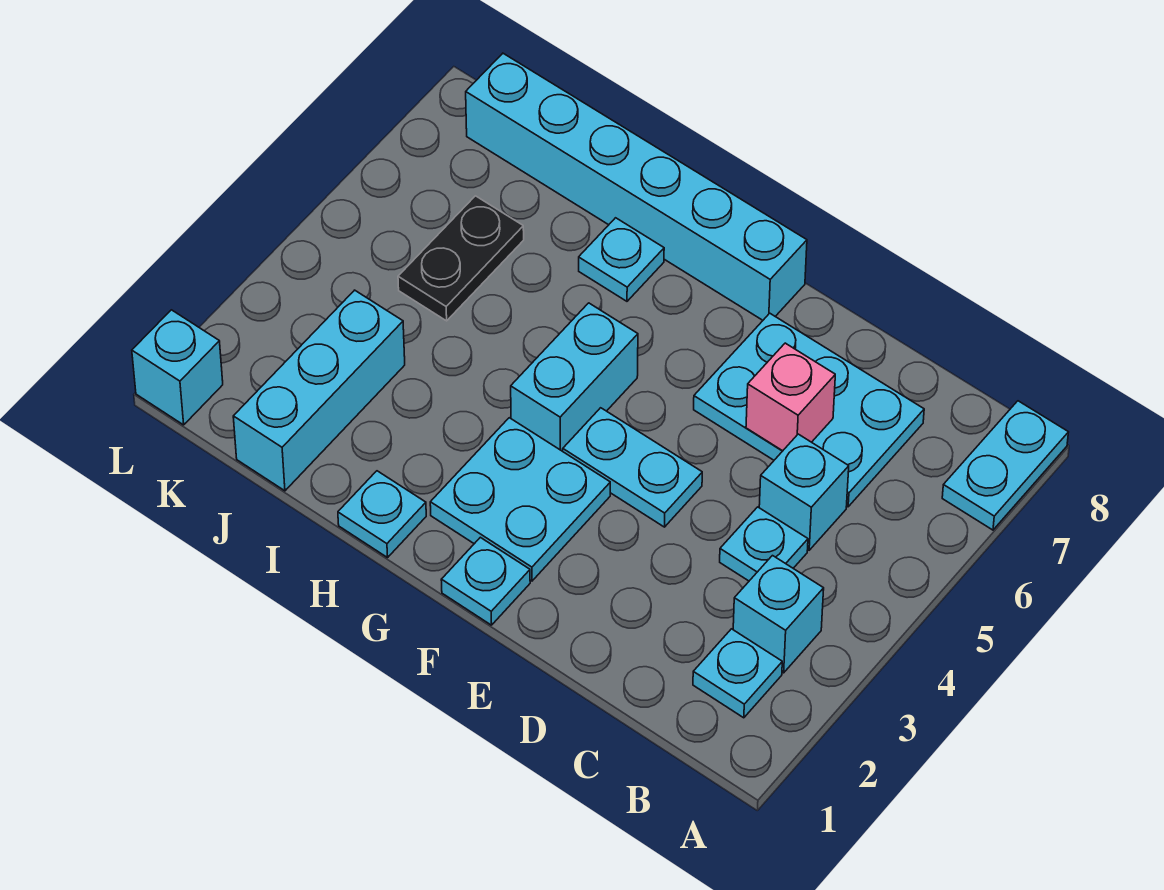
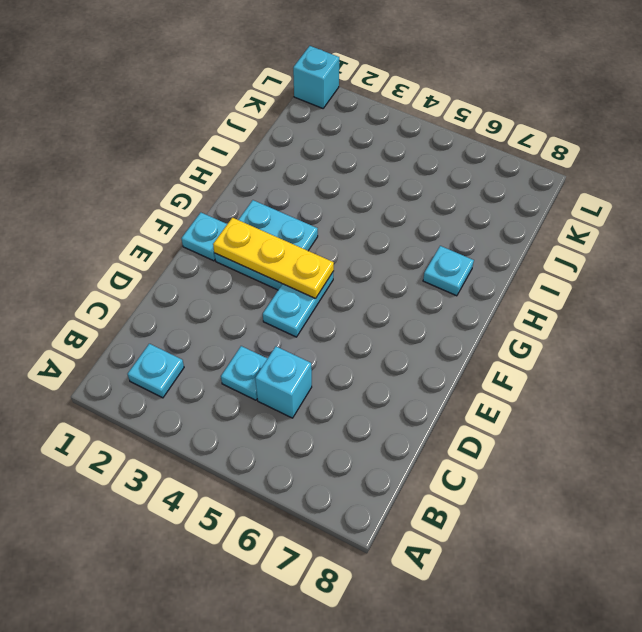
yellow plate F2:F4 level 2 -> none
none -> cyan plate A7:A8 level 1
none -> cyan brick B3 level 1
none -> cyan plate C6:E7 level 1

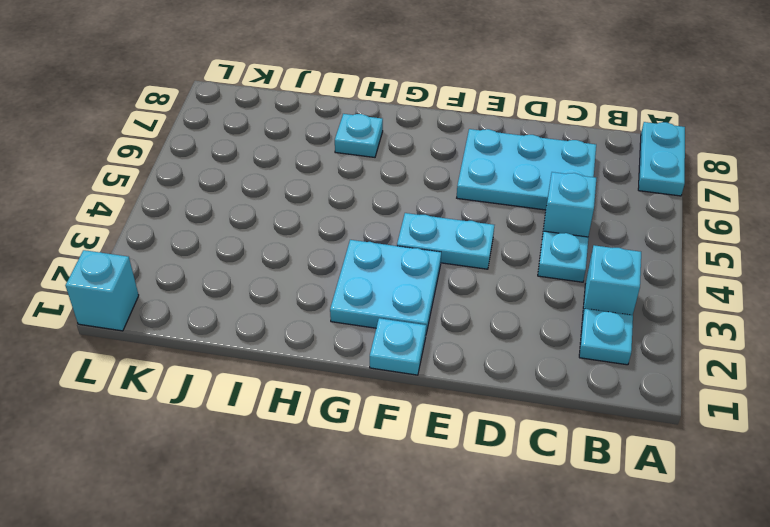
none -> cyan brick F8:K8 level 1
none -> cyan brick G4:G5 level 1
none -> cyan plate H1 level 1

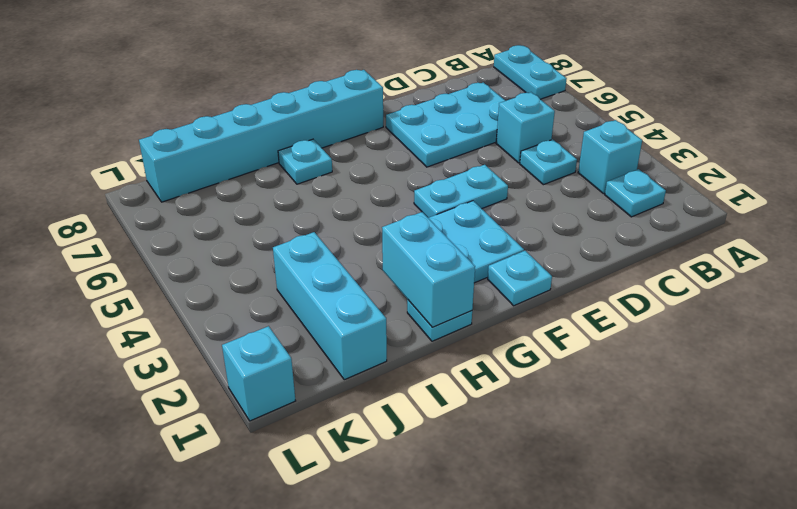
cyan brick H1:H2 level 2 -> cyan brick G4:G5 level 1
none -> black plate J5:J6 level 1
none -> pink brick D6 level 2

